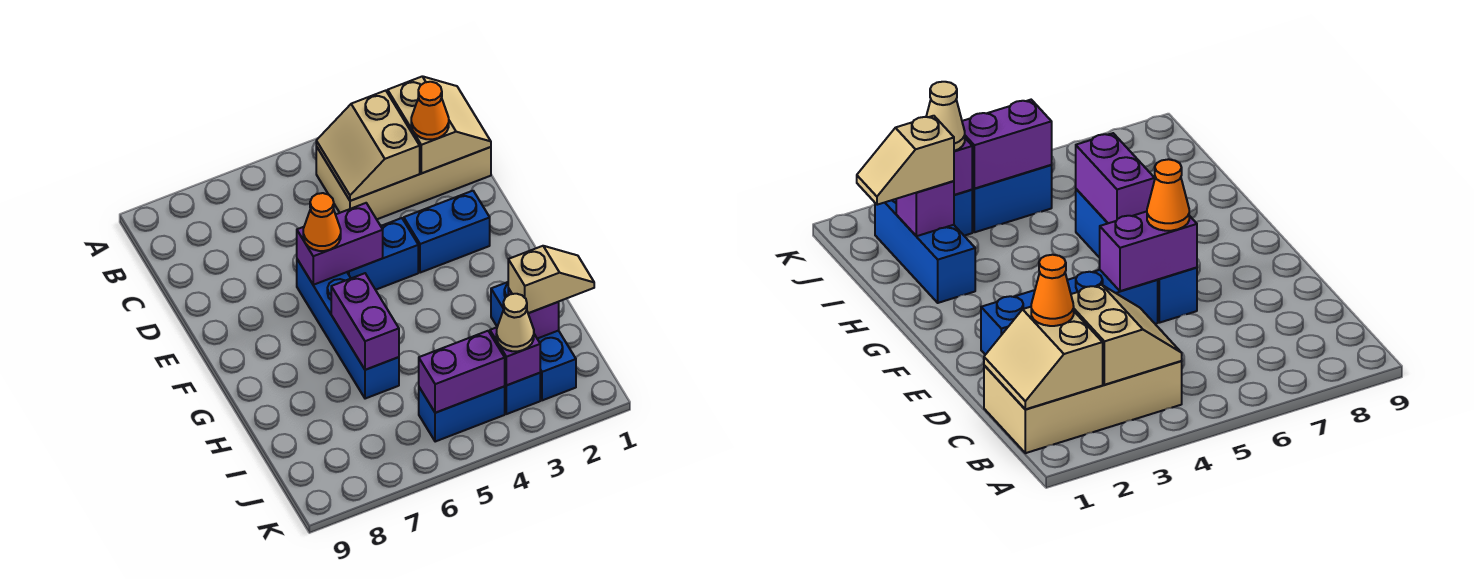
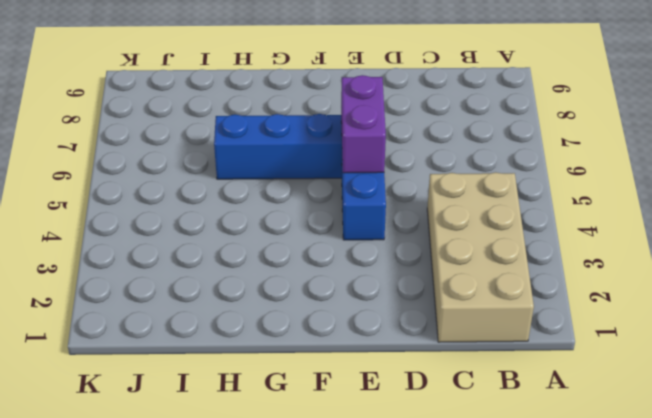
none -> blue brick E2:E3 level 1
none -> blue brick H2:J2 level 1
none -> blue brick J3 level 1

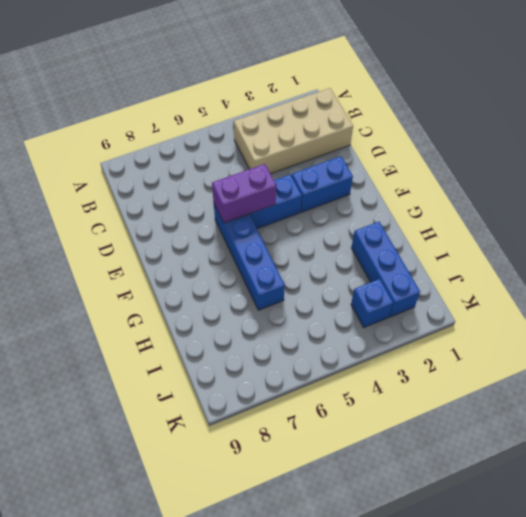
none -> blue brick J4:J5 level 1
none -> tan slope B1:C2 level 2 top 2
none -> tan slope B3:C4 level 2 top 3

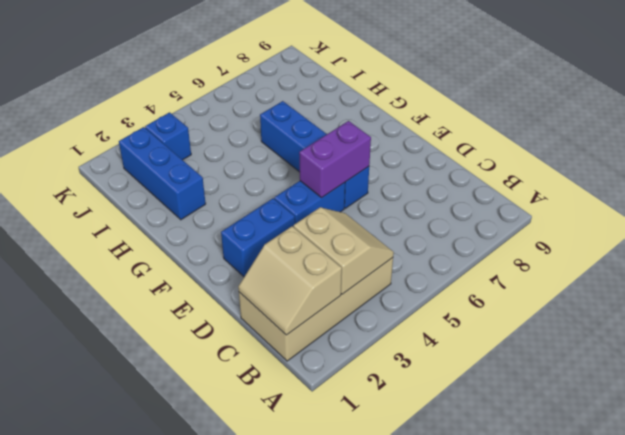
none -> blue brick J4:J5 level 1
none -> purple brick G6:H6 level 2
none -> purple brick I2 level 2

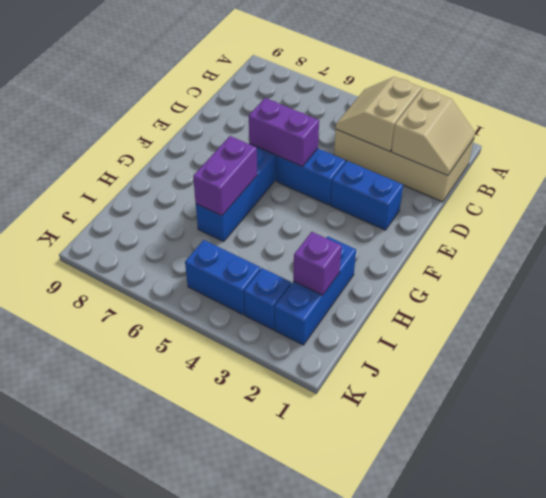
none -> purple brick J3 level 2
none -> purple brick J4:J5 level 2
none -> orange cone C2 level 3

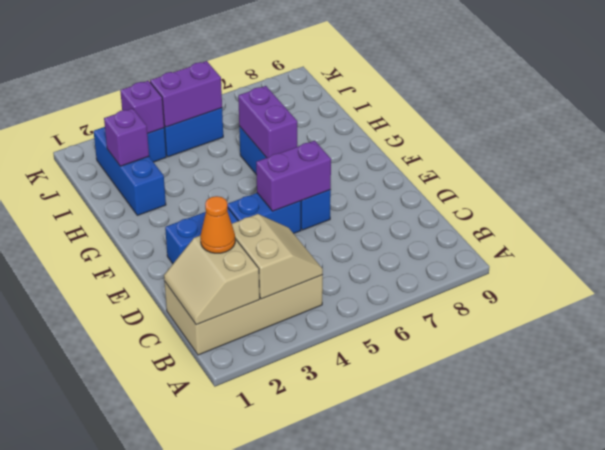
none -> orange cone E6 level 3
none -> tan slope I1:I2 level 3 top 2
none -> tan cone J3 level 3

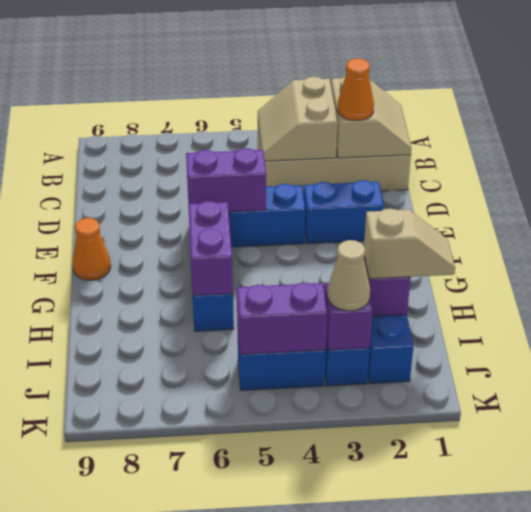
orange cone F9 level 1 -> orange cone E6 level 3

